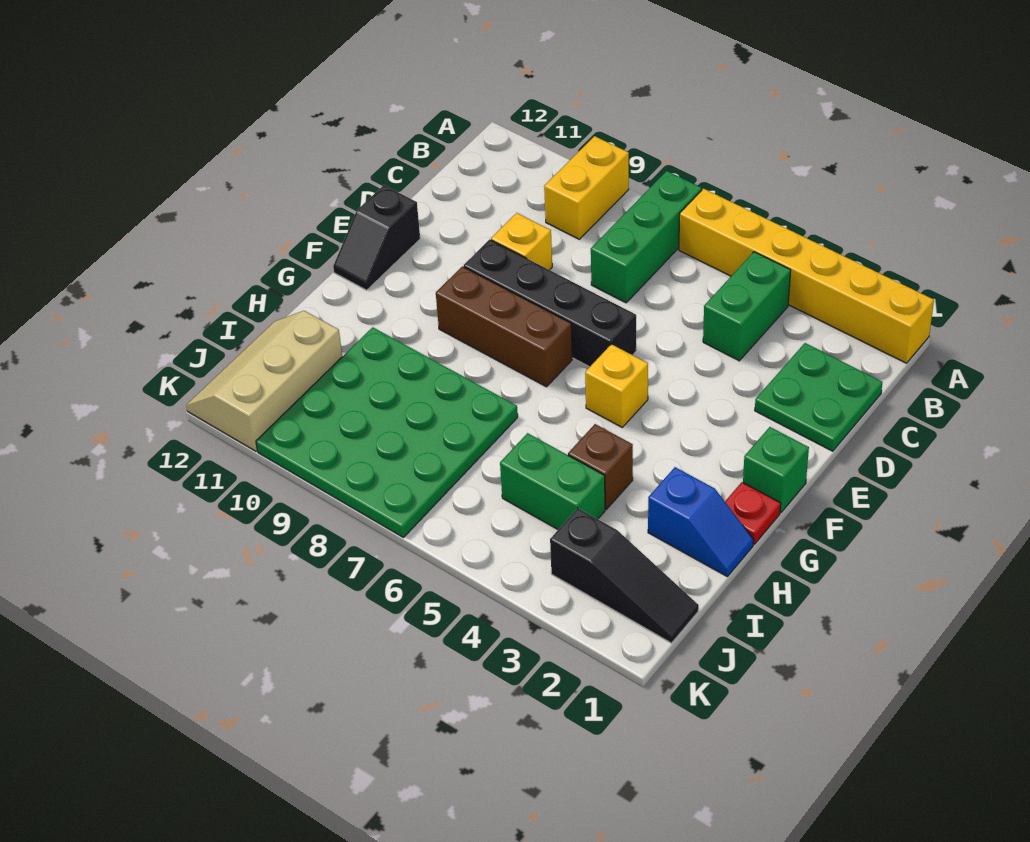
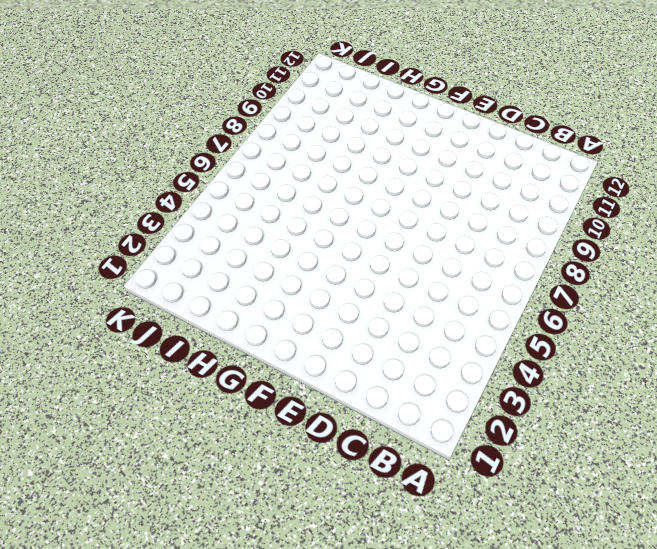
none -> yellow brick A1:A6 level 1
none -> green brick A7:C7 level 1
none -> yellow brick A9:B9 level 1

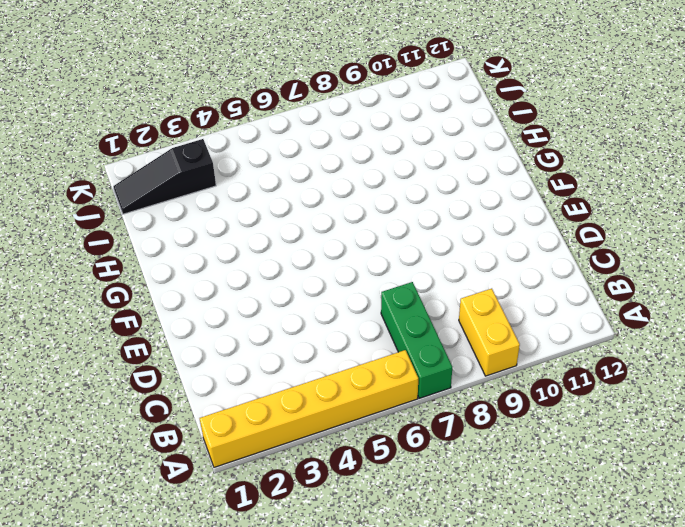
none -> green brick B4:C4 level 1
none -> green plate C1:D2 level 1
none -> yellow brick D9 level 1

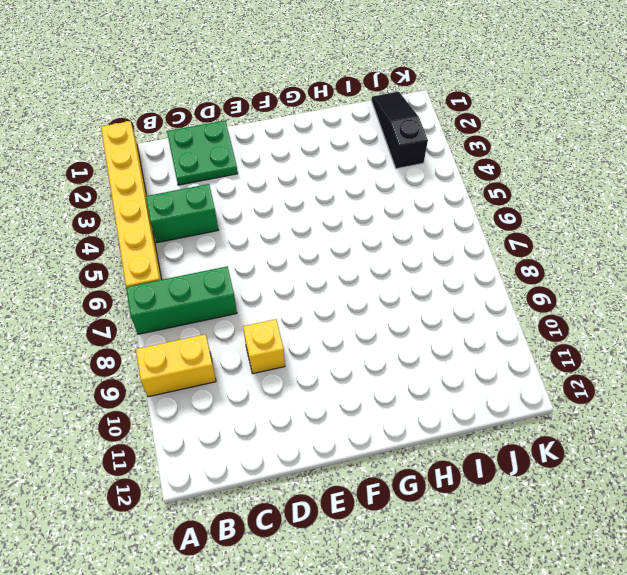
none -> black brick E6:E9 level 1
none -> black slope E12:F12 level 1 top E
none -> green brick F1 level 1

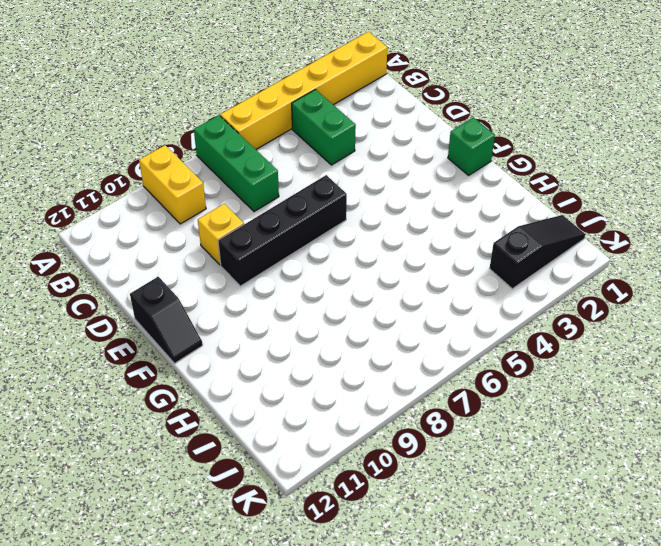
none -> green plate C1:D2 level 1
none -> yellow brick F5 level 1
none -> brown brick F7:F9 level 1

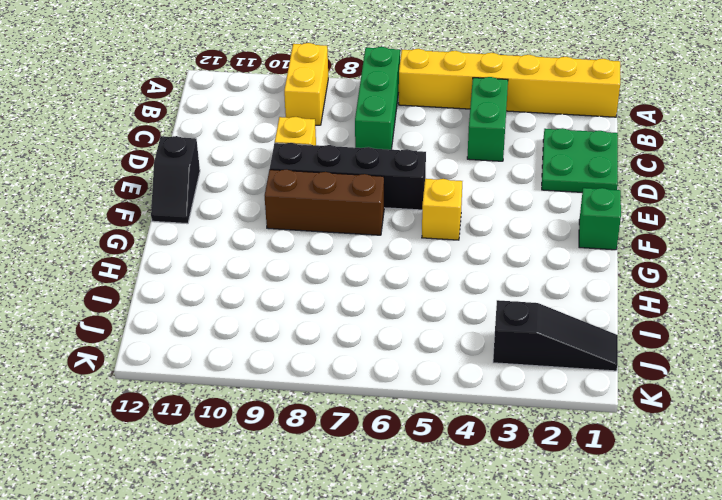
none -> red plate G1 level 1
none -> blue slope H1:H2 level 1 top 2
none -> brown brick H4 level 1

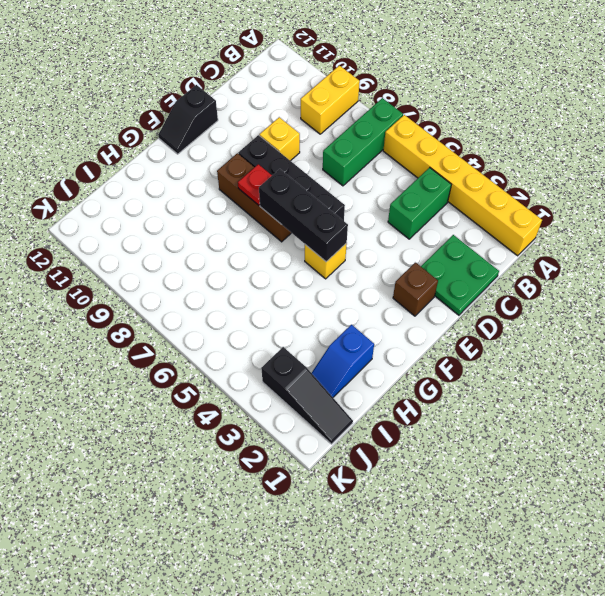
brown brick E2 level 1 -> brown brick H4 level 1
black brick F5:F7 level 2 -> none
red plate F8 level 2 -> red plate G1 level 1
blue slope H2:I2 level 1 top H -> blue slope H1:H2 level 1 top 2
none -> green brick F1 level 1
none -> green plate H7:K10 level 1
none -> green brick I4:I5 level 1

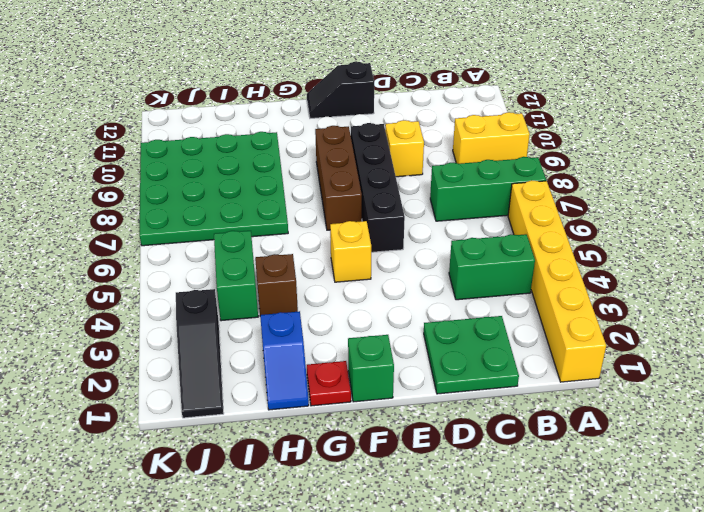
none -> tan slope I11:K12 level 1 top 11

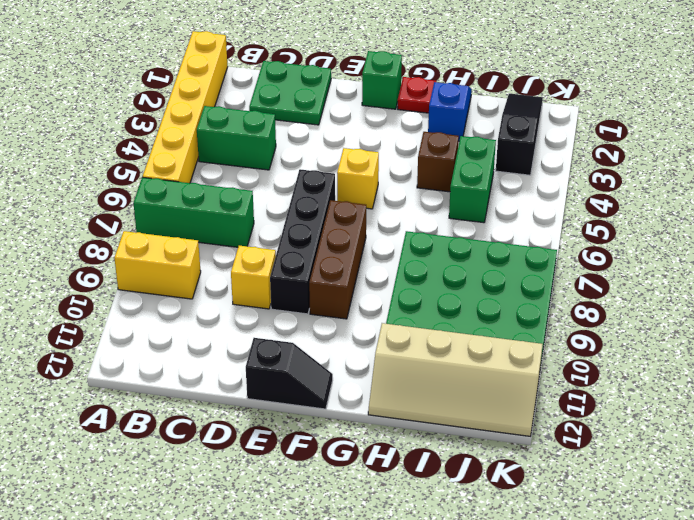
tan slope H11:K12 level 1 top 11 -> tan slope I11:K12 level 1 top 11

